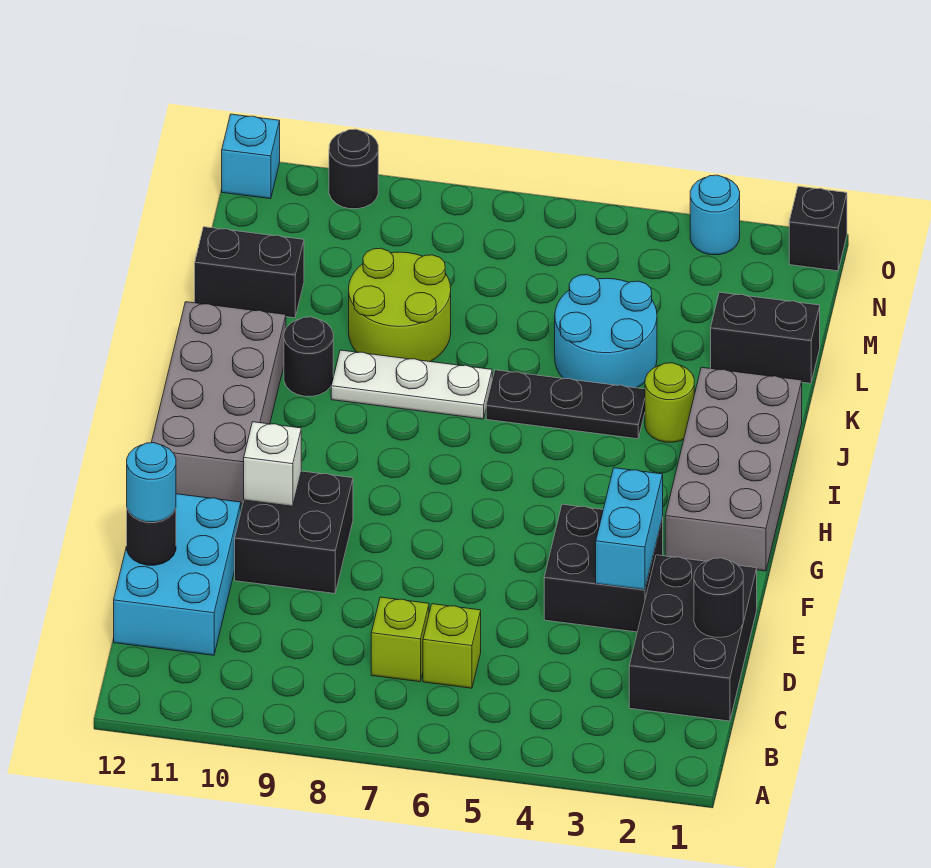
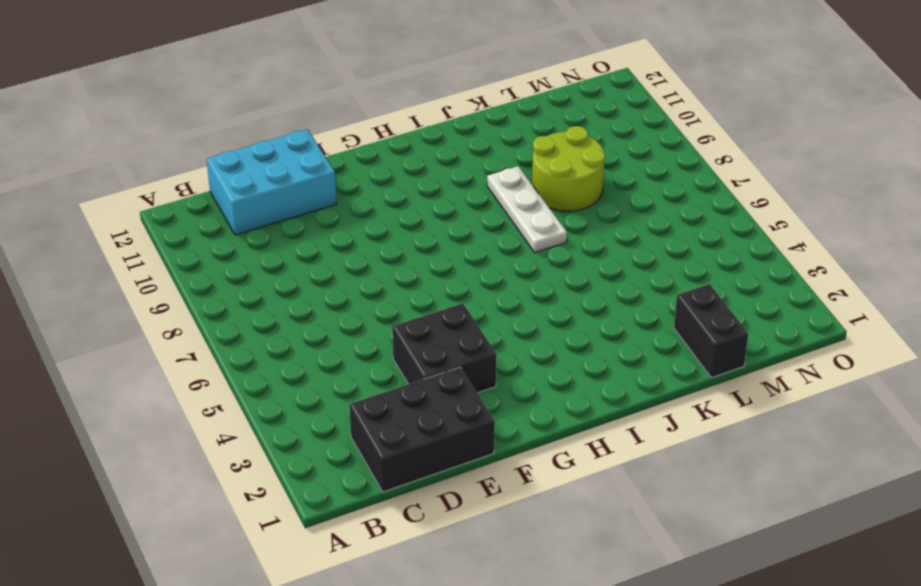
none -> lime brick C6 level 1
none -> lime brick C7 level 1
none -> black brick E9:F10 level 1

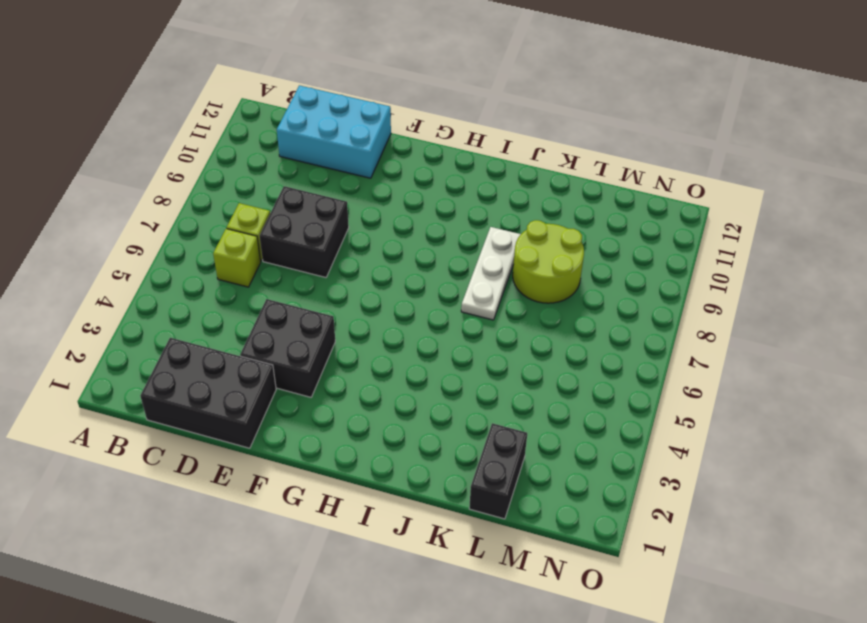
black brick D7:E8 level 1 -> black brick E9:F10 level 1
none -> grey brick G1:J2 level 1
none -> grey brick G11:J12 level 1
none -> lime round brick J3 level 1

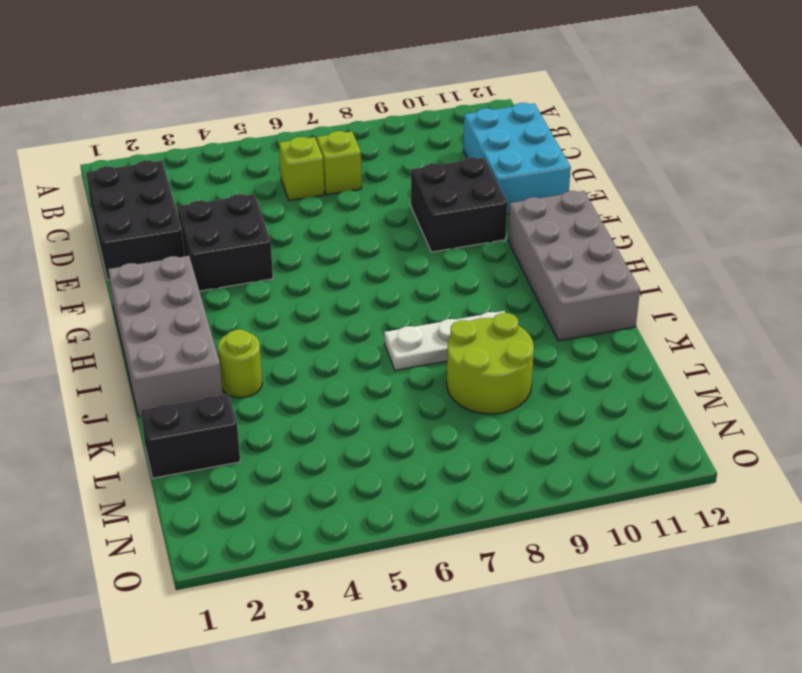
none -> black plate J4:J6 level 1
none -> black round brick J10 level 1
none -> cyan round brick K4:L5 level 1

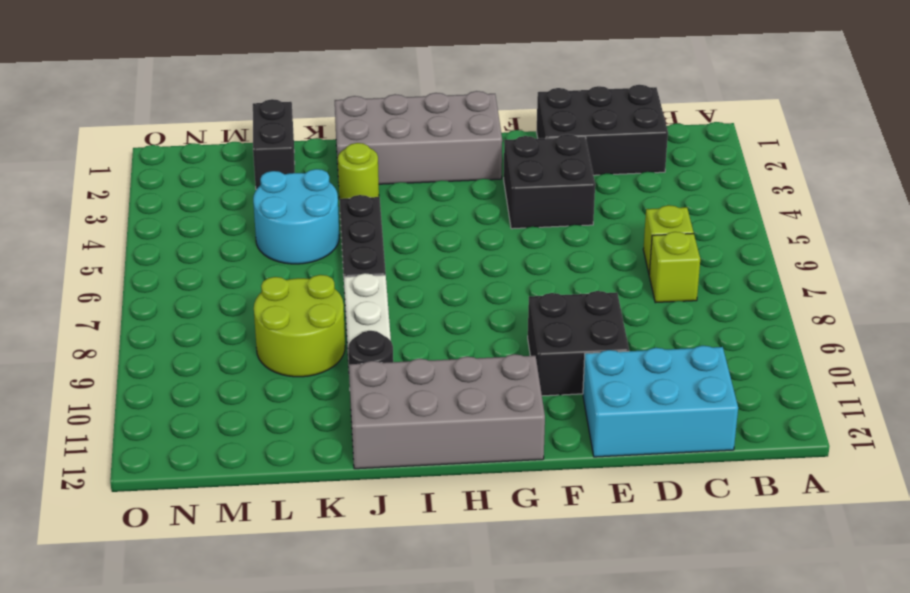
none -> black brick L11:L12 level 1
none -> black brick O1 level 1
none -> cyan round brick O3 level 1

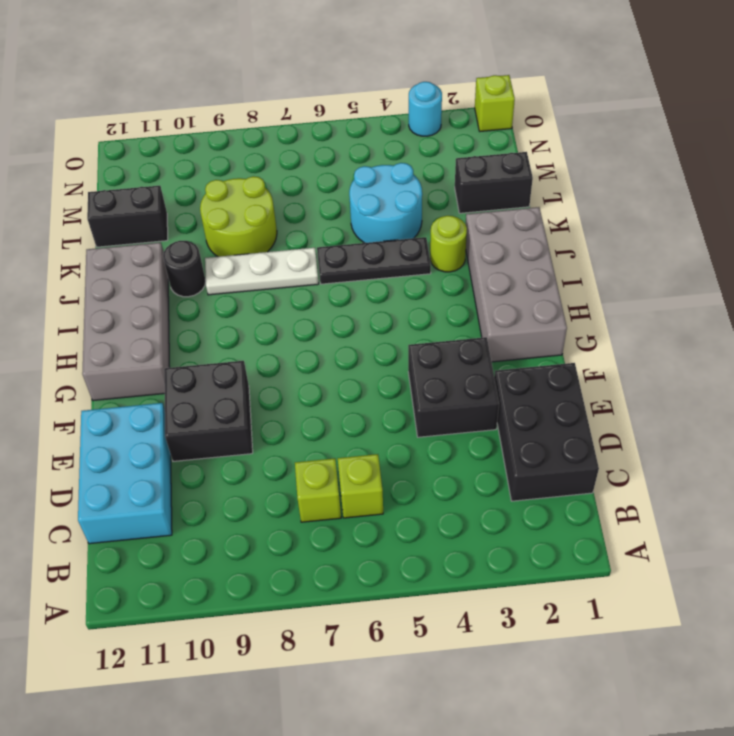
lime brick O1 level 1 -> black brick O1 level 1
none -> black round brick O10 level 1
none -> cyan brick O12 level 1
none -> black round brick D1 level 2

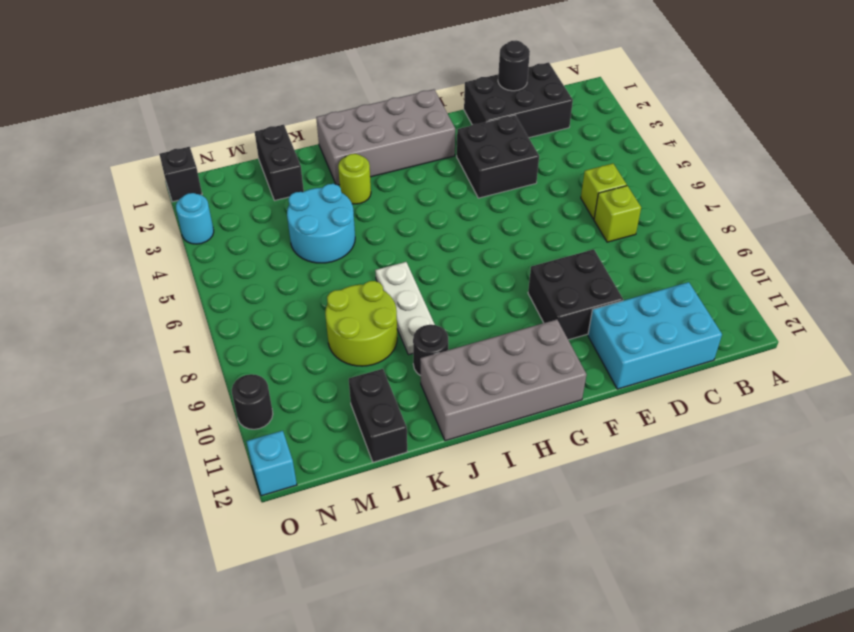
none -> black plate J4:J6 level 1
none -> black round brick D12 level 2
none -> cyan brick E3:F3 level 2

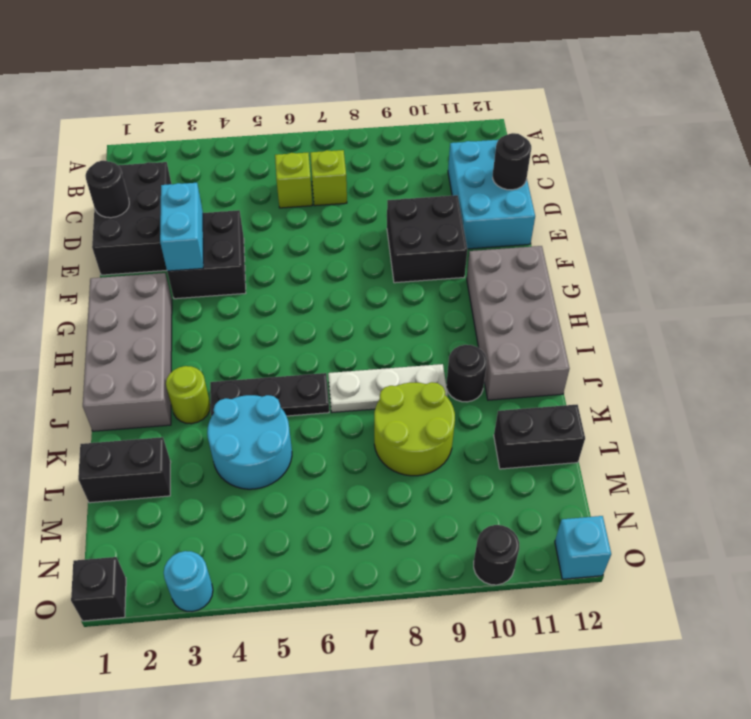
none -> white brick F10 level 2
none -> cyan round brick D12 level 3

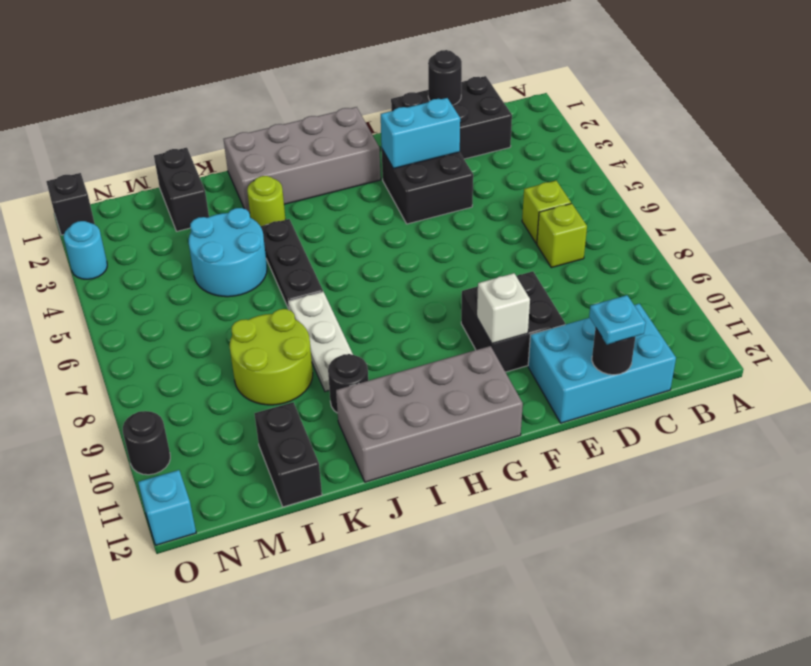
cyan plate D12 level 3 -> cyan round brick D12 level 3

